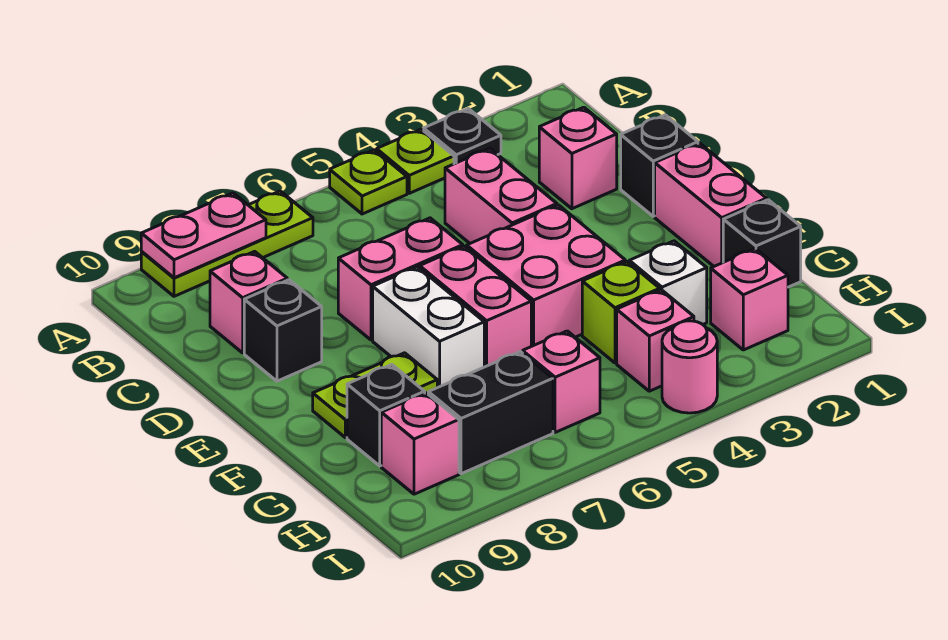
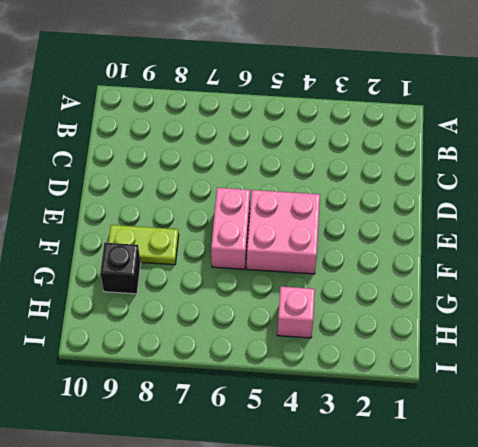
none -> black plate A3 level 1
none -> lime plate A4 level 1
none -> lime plate A5 level 1

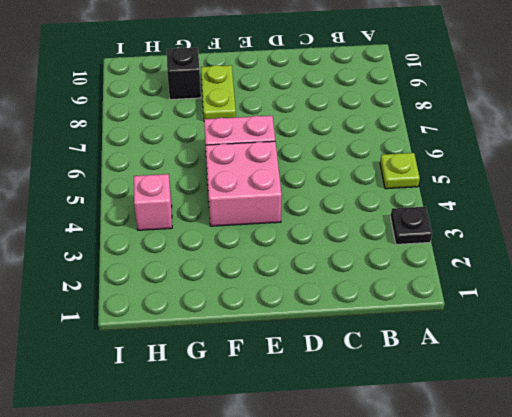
none -> lime plate A4 level 1
none -> lime plate A7:A9 level 1
none -> pink brick C2 level 1

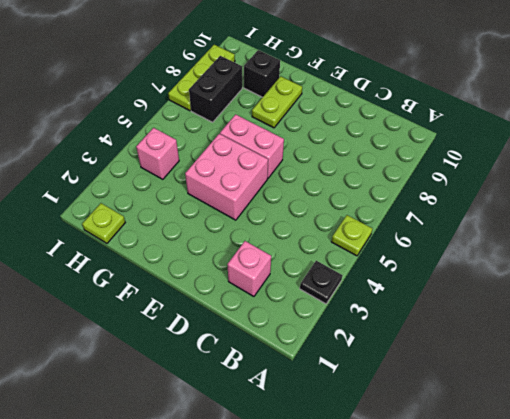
lime plate H1 level 1 -> lime plate A4 level 1
lime plate I7:I9 level 1 -> lime plate A7:A9 level 1
none -> pink brick C4:D4 level 1
none -> pink brick C9 level 1
none -> black brick D1 level 1

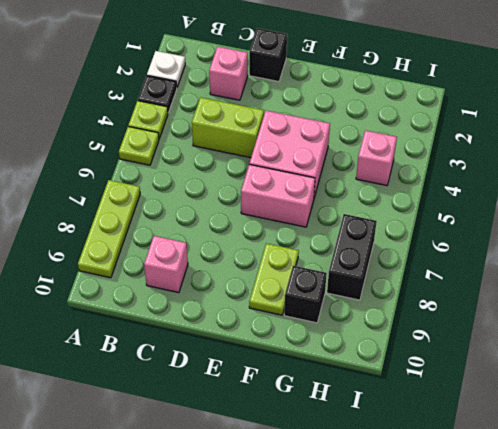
white plate A2 level 1 -> none
lime brick C4:D4 level 1 -> pink brick C4:D4 level 1
none -> pink brick D6:D7 level 1
none -> black brick D9 level 1
none -> pink brick E1:F1 level 1

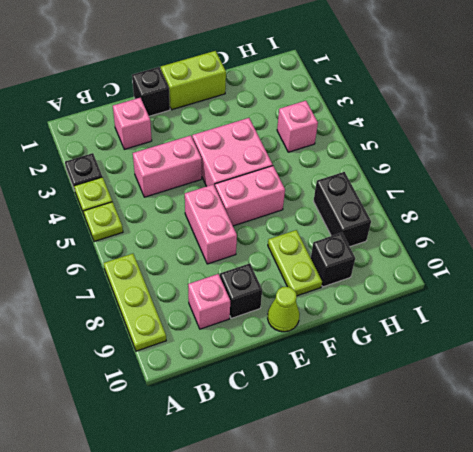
lime brick E1:F1 level 1 -> pink brick E1:F1 level 1
lime cone E10 level 1 -> none
none -> white brick E7:F7 level 1
none -> black brick G1 level 1
none -> white brick G3 level 1

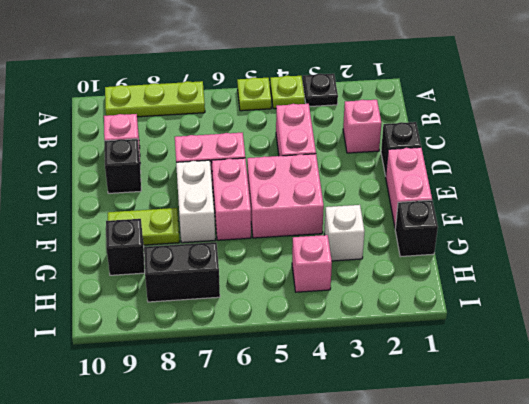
none -> lime brick G4 level 1
none -> pink brick H2 level 1
none -> pink brick H6 level 1

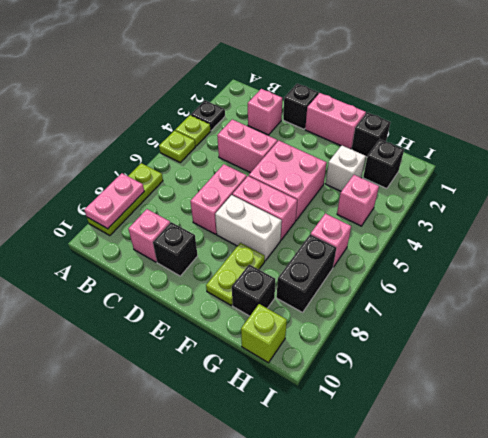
black brick H2 level 1 -> pink brick H2 level 1
lime brick H10 level 1 -> lime brick G4 level 1
none -> pink brick H9 level 1
none -> pink round brick I4 level 1

